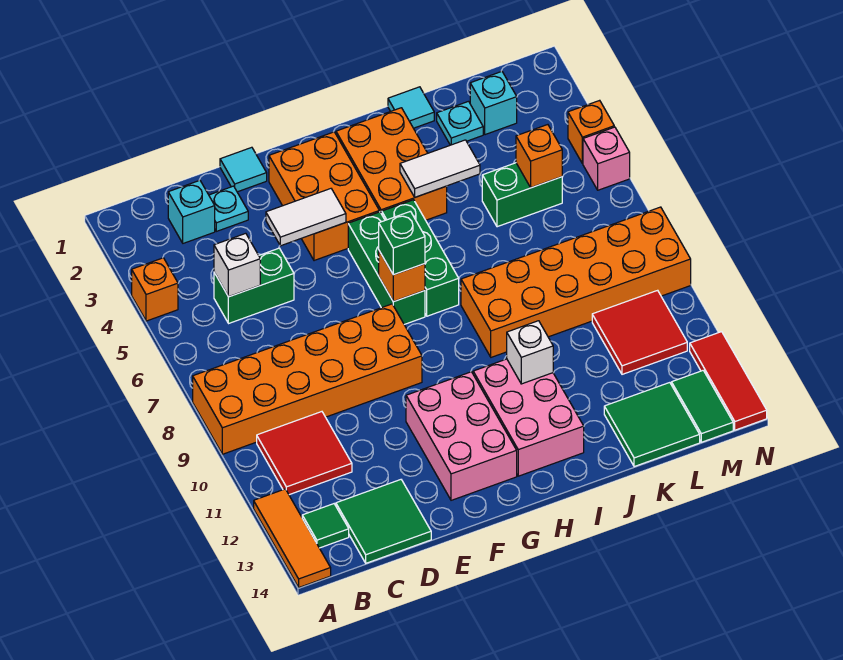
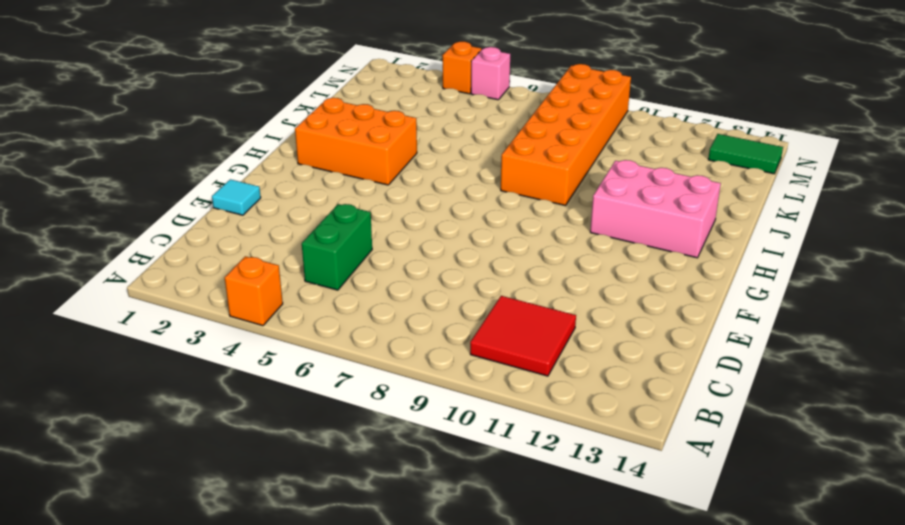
none -> orange brick A8:F9 level 1
none -> orange tile A12:A14 level 1
none -> green tile B13 level 1
none -> cyan brick C2 level 1

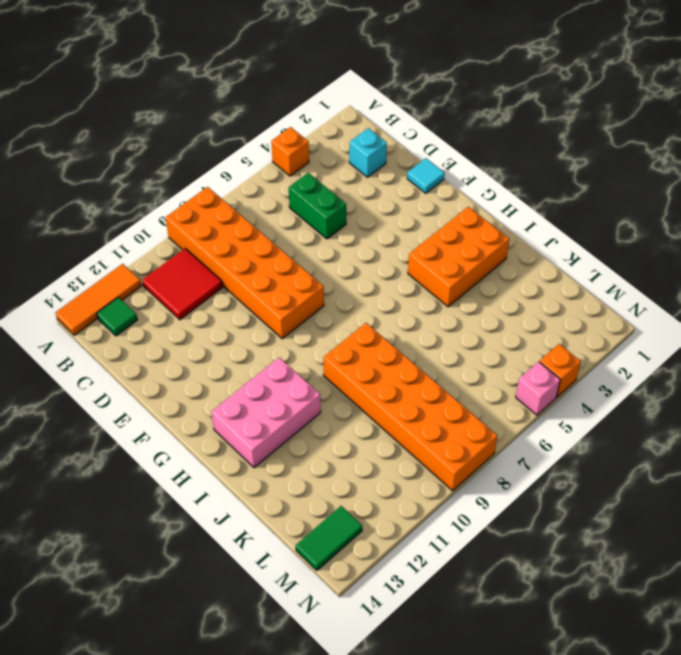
none -> green tile C13:D14 level 1
none -> cyan plate D2 level 1
none -> orange brick F2:G4 level 1
none -> pink brick F11:G13 level 1

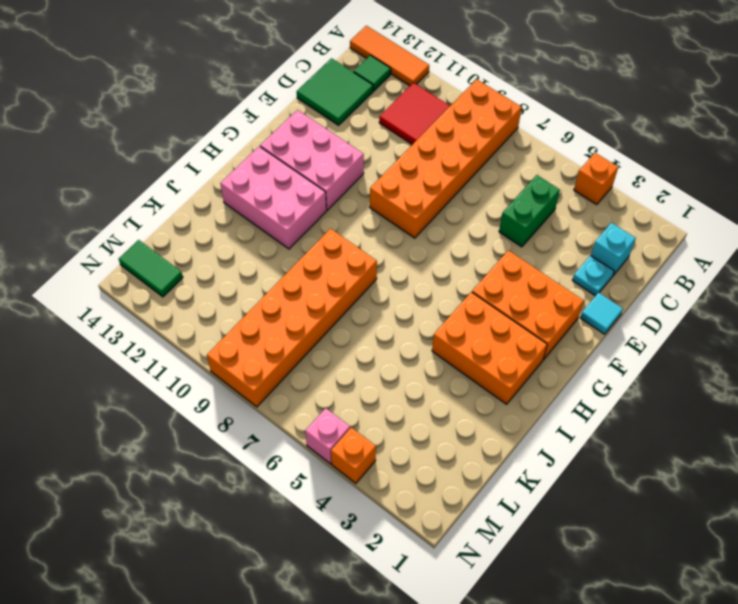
none -> green brick G5:G7 level 1
none -> green brick H5:H7 level 1
none -> cyan tile J1 level 1
none -> cyan plate K2 level 1

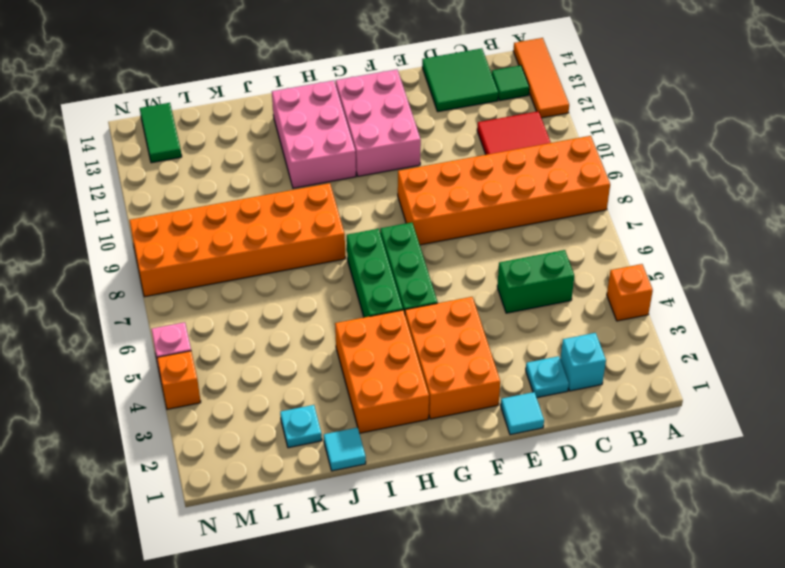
none -> green brick K5:L5 level 1
none -> green tile K13:L14 level 1
none -> cyan brick L2 level 1
none -> red tile L10:M11 level 1

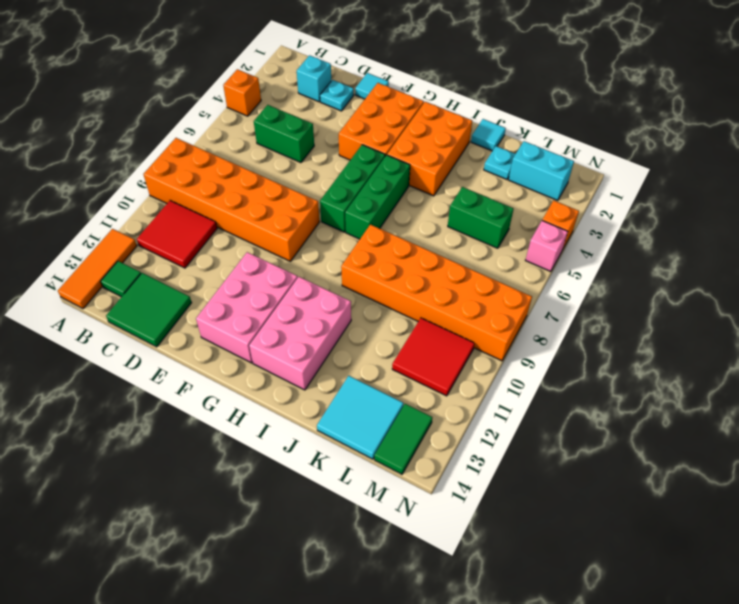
cyan tile K13:L14 level 1 -> green tile K13:L14 level 1
cyan brick L2:M2 level 1 -> cyan brick L2 level 1
none -> red tile N12:N14 level 1
none -> white brick C5 level 2
none -> white tile E4:F4 level 2
none -> orange brick G7 level 2

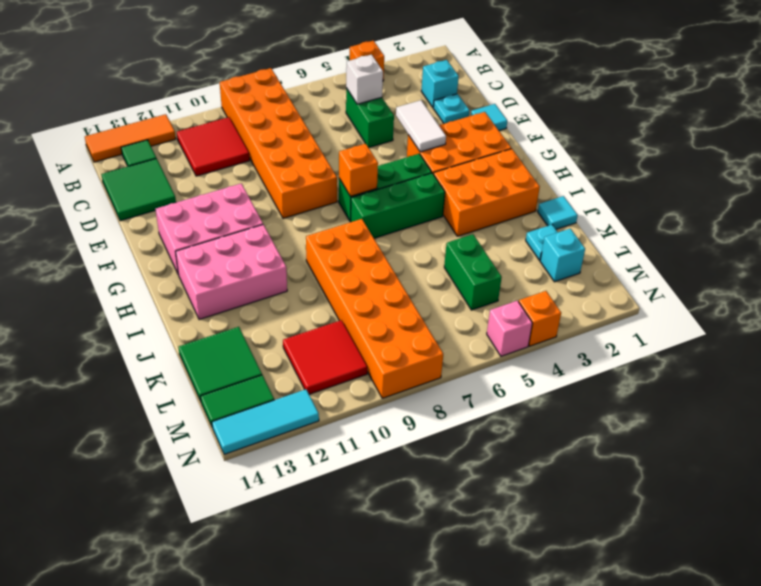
cyan tile N12:N14 level 1 -> red tile N12:N14 level 1
none -> white tile I4:J4 level 2
none -> white brick I11 level 2
none -> orange brick L5 level 2
none -> green brick G7 level 3

